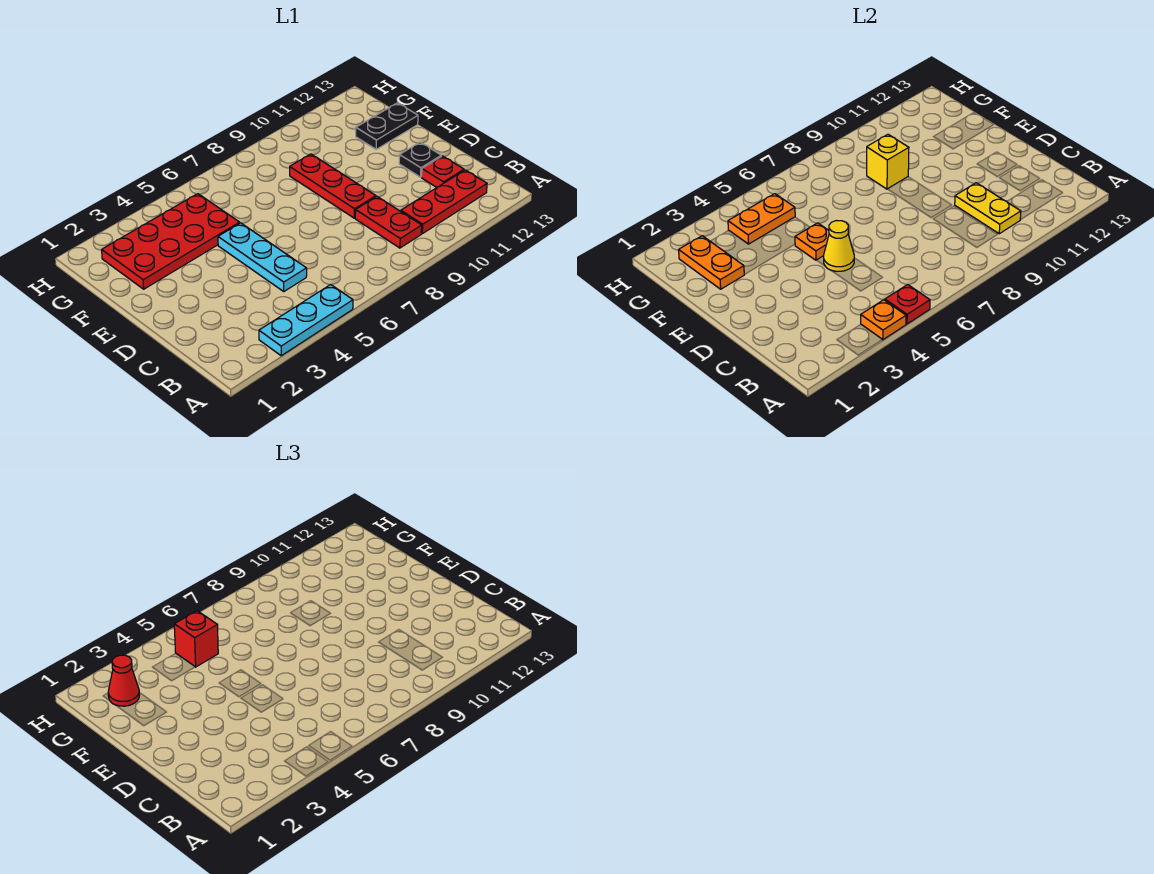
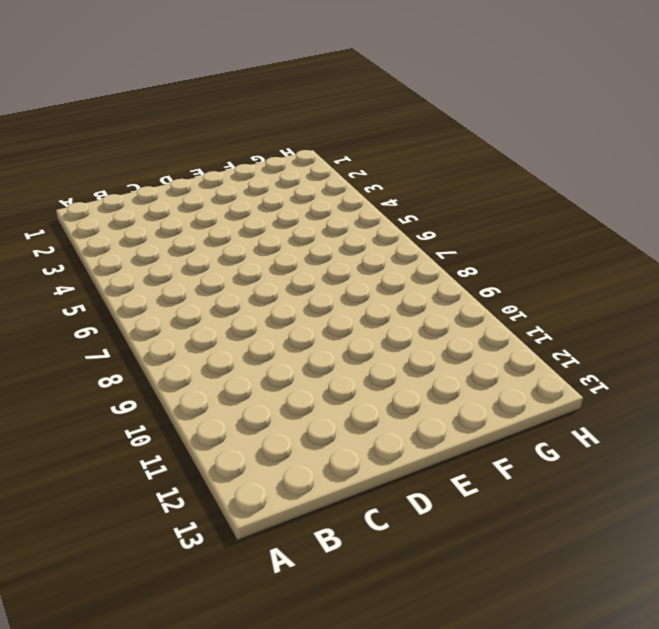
none -> cyan plate A3:A5 level 1
none -> red plate B9:C9 level 1
none -> red plate B10:B12 level 1

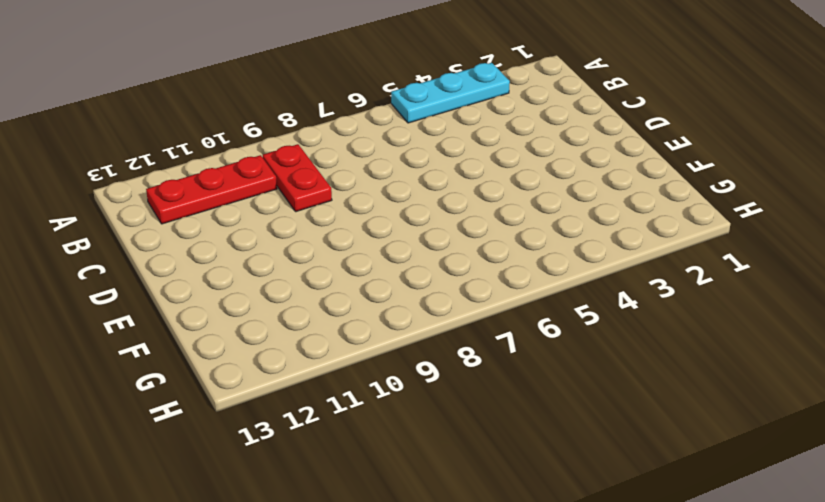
none -> cyan plate C5:E5 level 1
none -> red plate C12 level 1
none -> red plate D9:F9 level 1

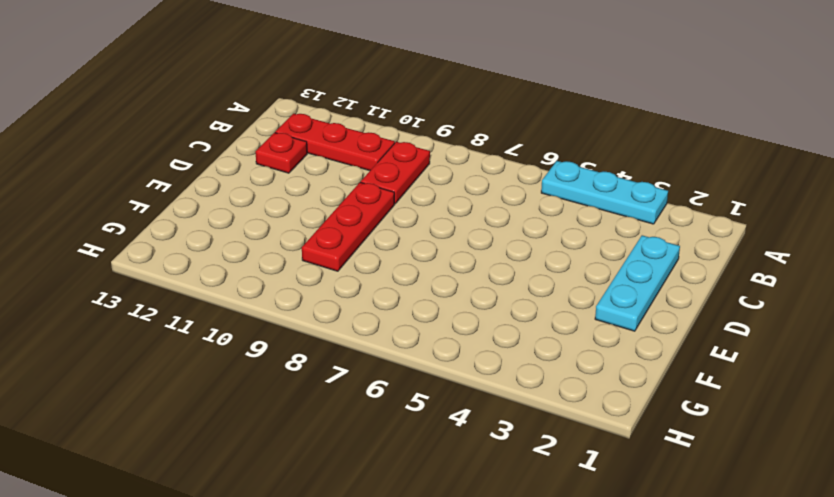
cyan plate C2:E2 level 1 -> cyan plate C5:E5 level 1
none -> black plate D12 level 1
none -> red plate F2:G5 level 1
none -> black plate F12:F13 level 1

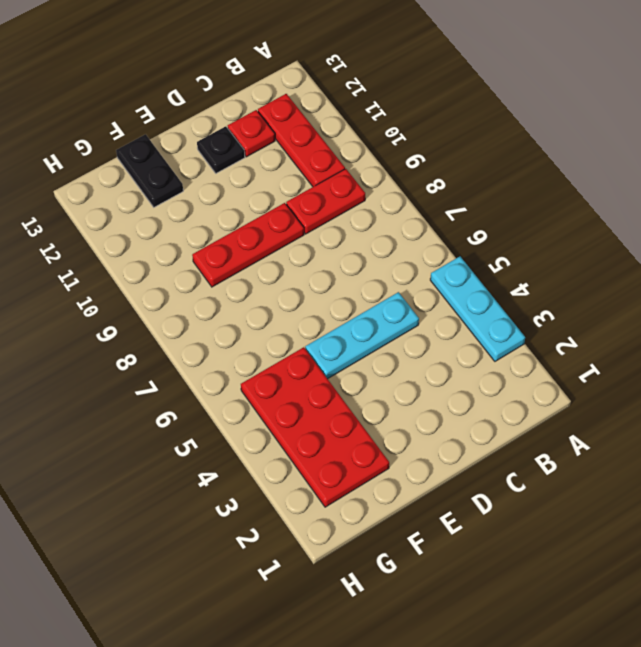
none -> orange plate A4 level 2
none -> red plate A5 level 2
none -> yellow plate B10:C10 level 2

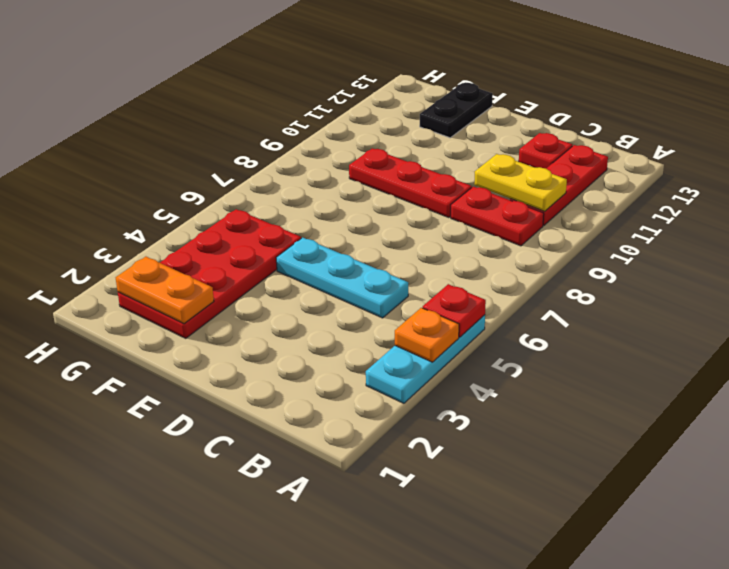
none -> black plate D12 level 1
none -> yellow cone D5 level 2
none -> orange plate E5 level 2

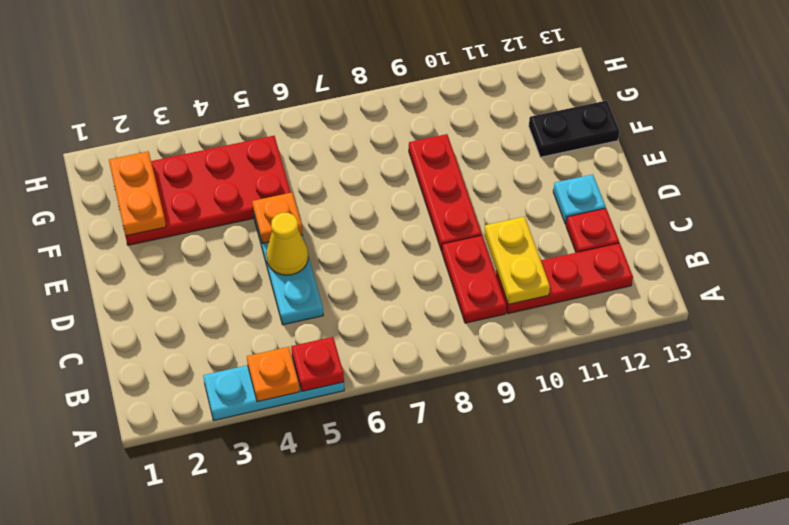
cyan plate D12 level 1 -> black plate D12 level 1
none -> yellow brick F9 level 2
none -> orange plate G4:G5 level 2
none -> red cone G2 level 3

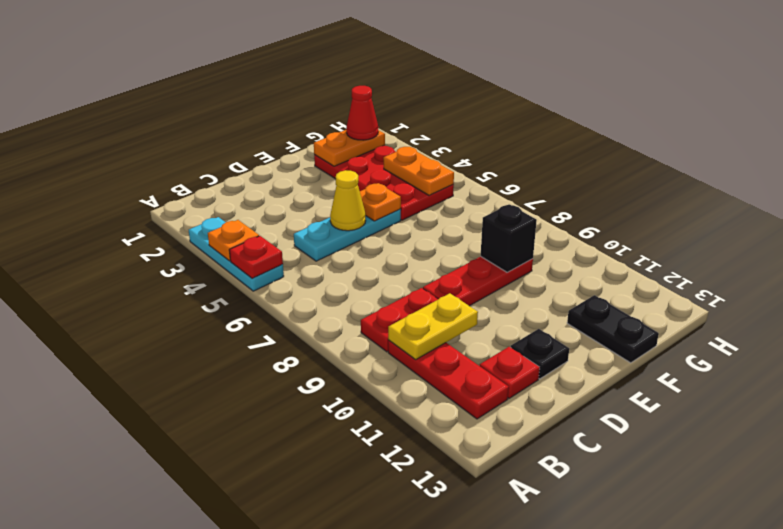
black brick F9 level 2 -> yellow brick F9 level 2
none -> red brick G5 level 3

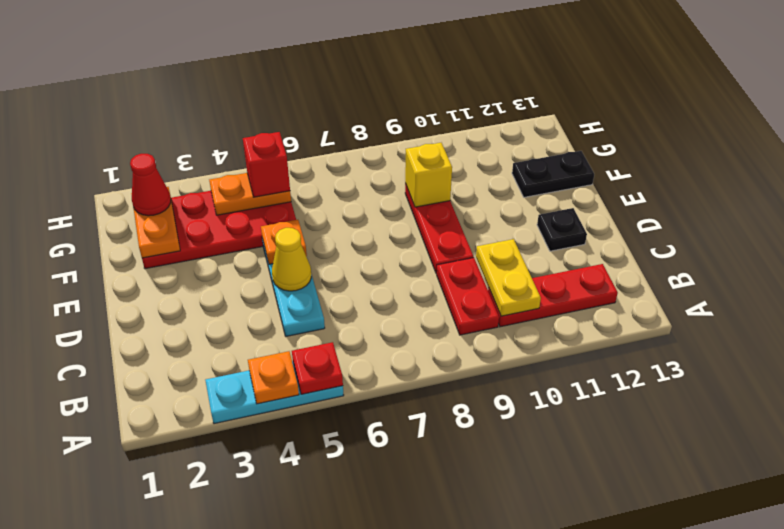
none -> red plate C12 level 1

